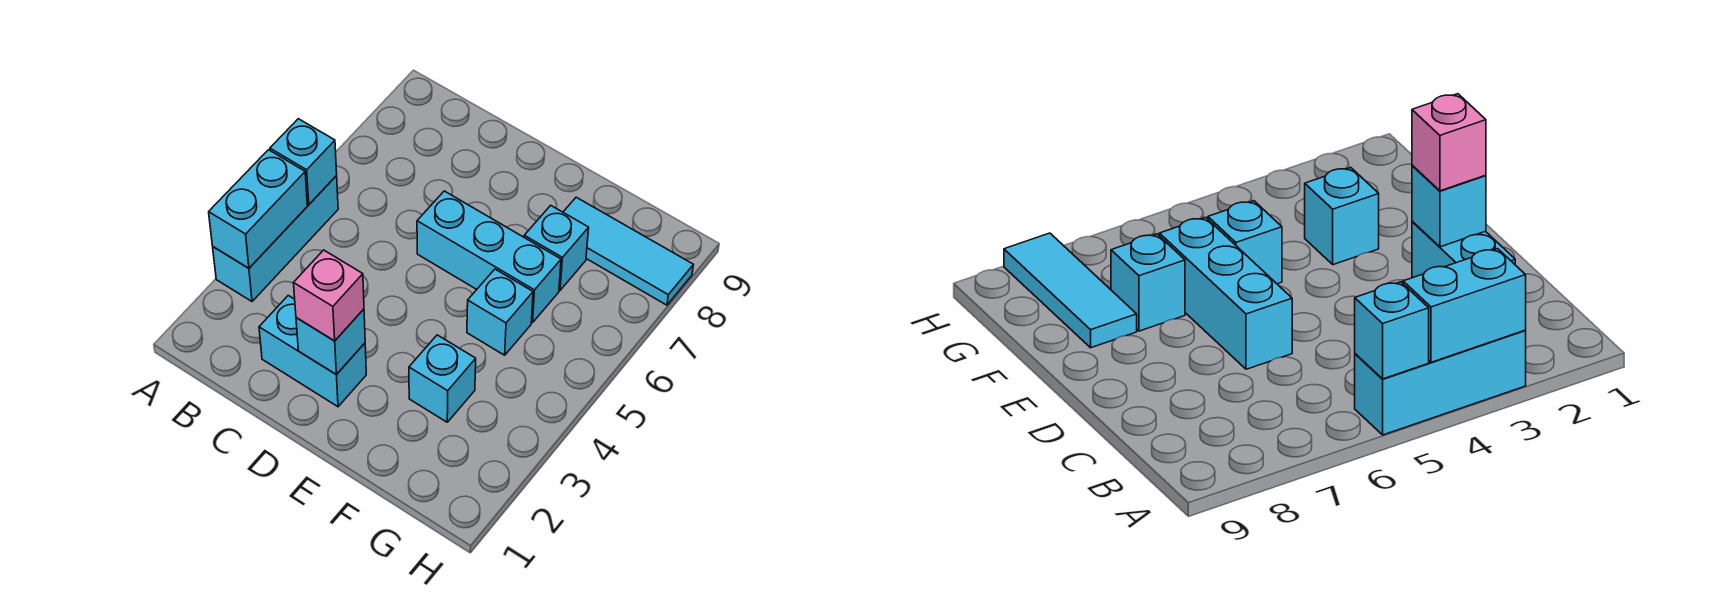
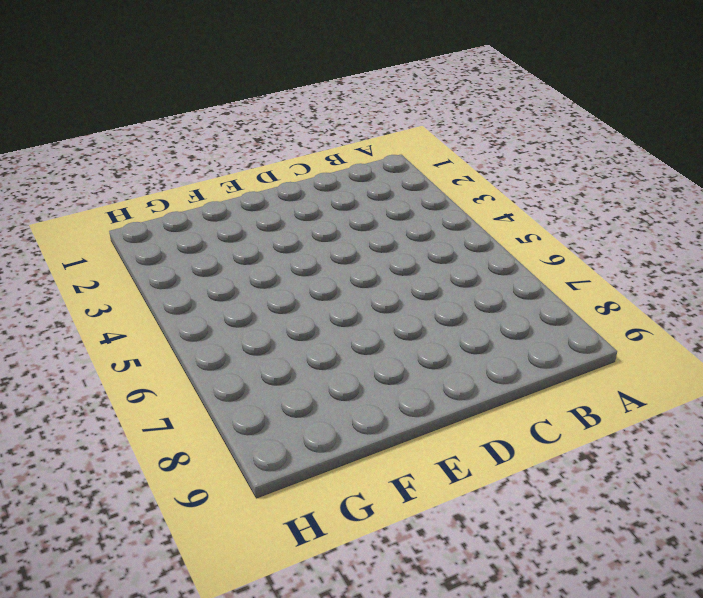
none -> cyan brick A3:A5 level 1
none -> cyan brick C2:D2 level 1

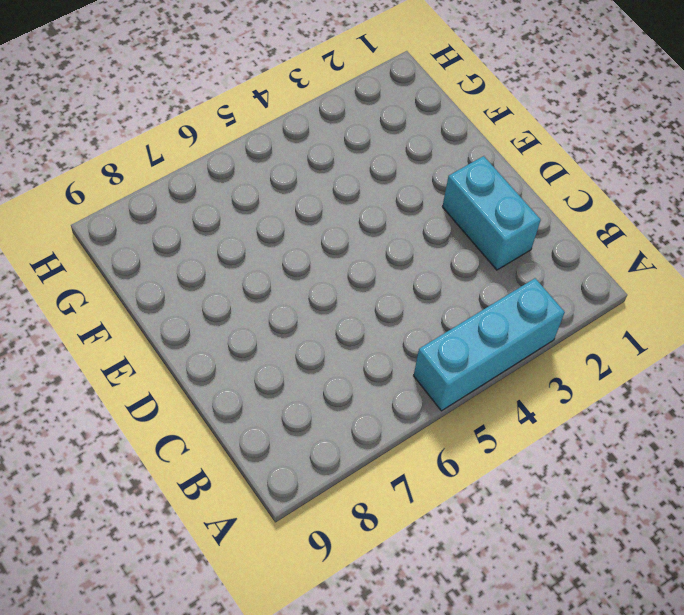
none -> cyan brick D6:F6 level 1
none -> cyan brick F3 level 1

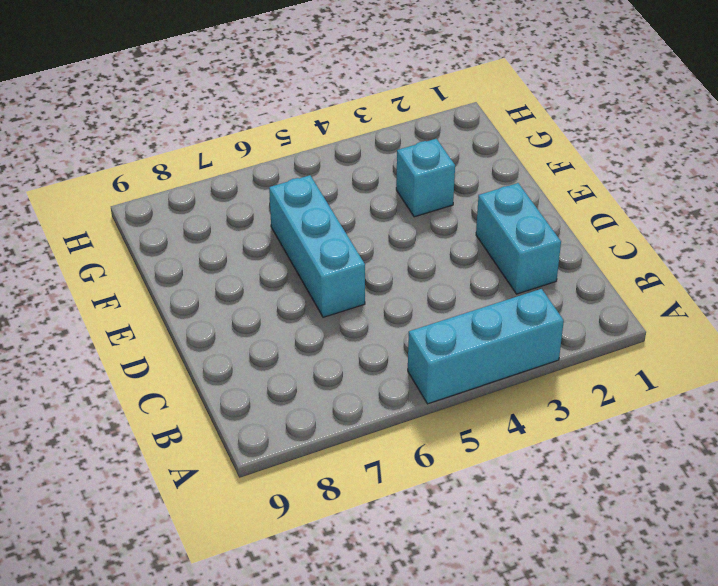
none -> cyan brick F5 level 1
none -> cyan brick F7 level 1

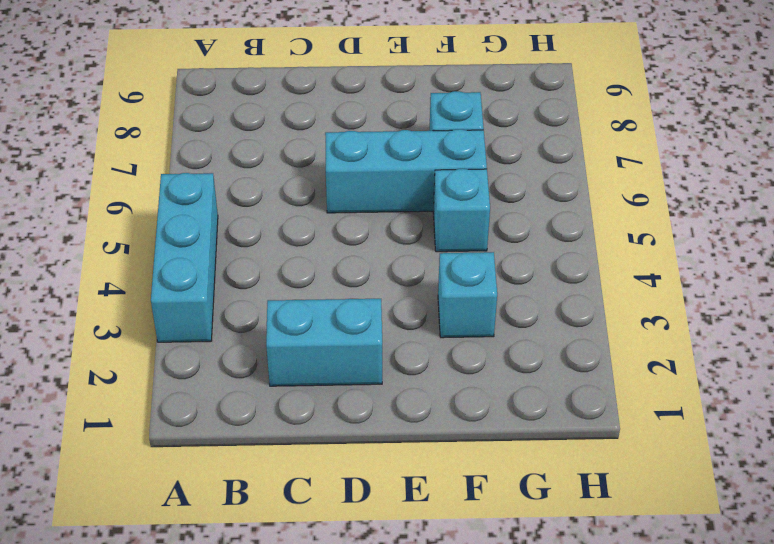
none -> cyan tile F8:H8 level 1
none -> cyan brick A3:A4 level 2

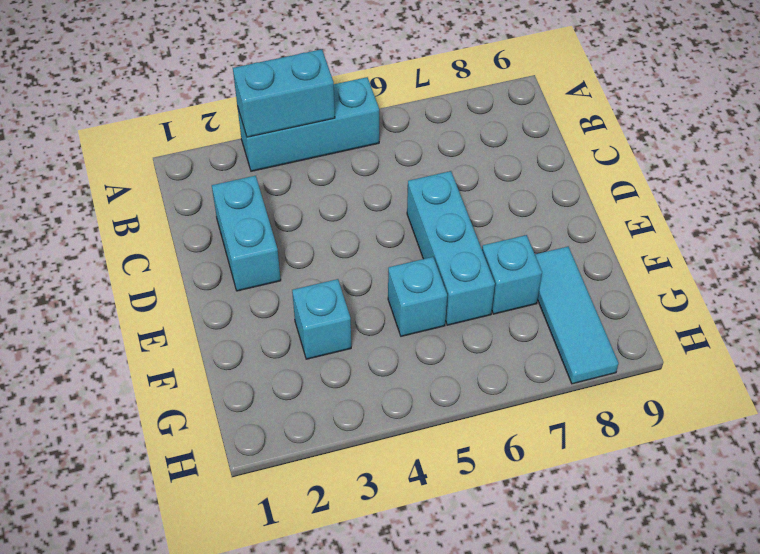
none -> cyan brick A5 level 2
none -> cyan brick D2 level 2

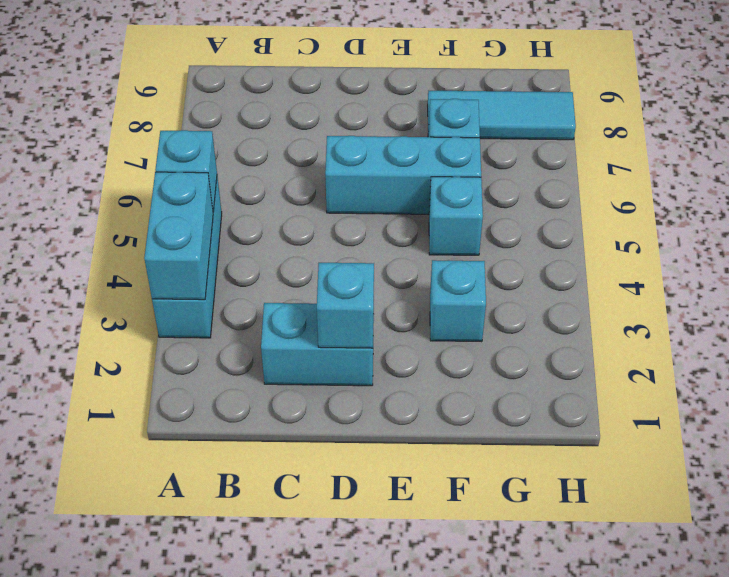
none -> pink brick D2 level 3

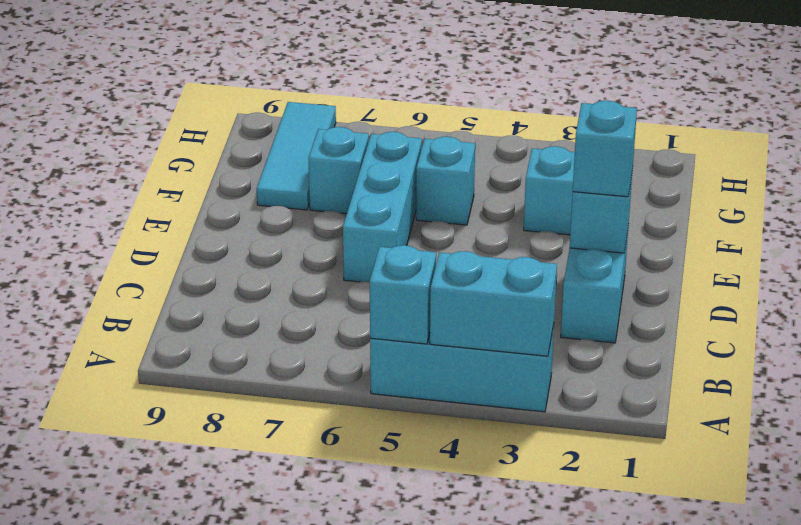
cyan brick D2 level 3 -> pink brick D2 level 3

